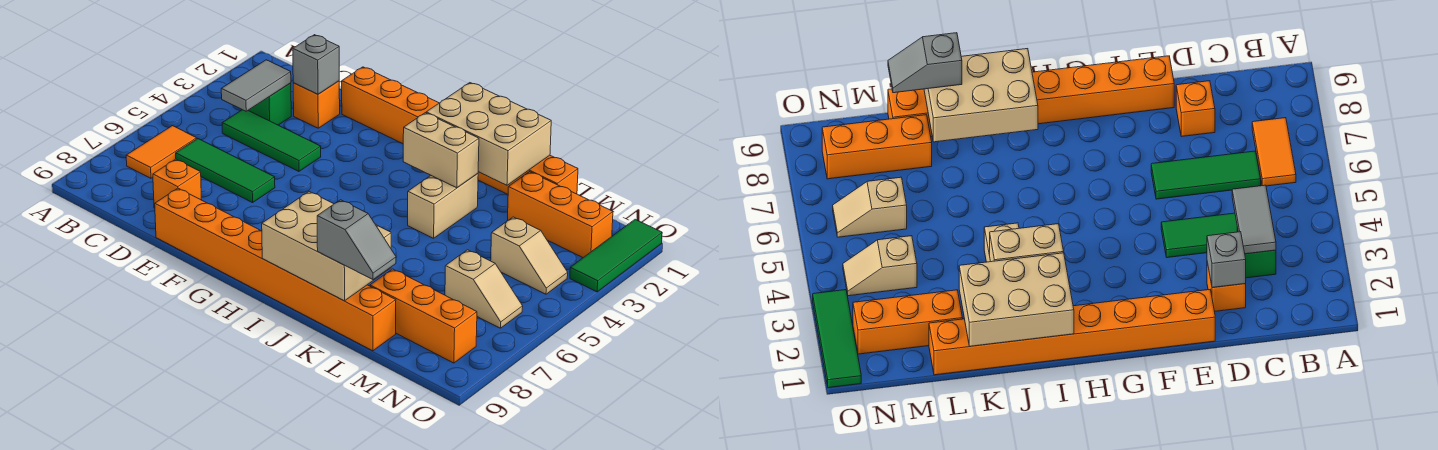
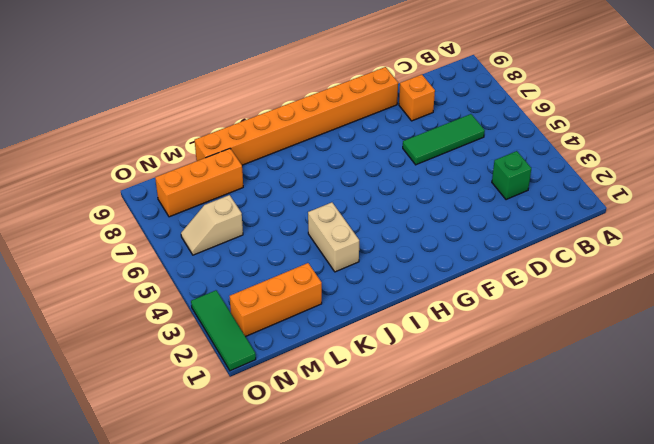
none -> orange tile B6:B7 level 1
none -> green tile C4:E4 level 1
none -> orange brick D2 level 1

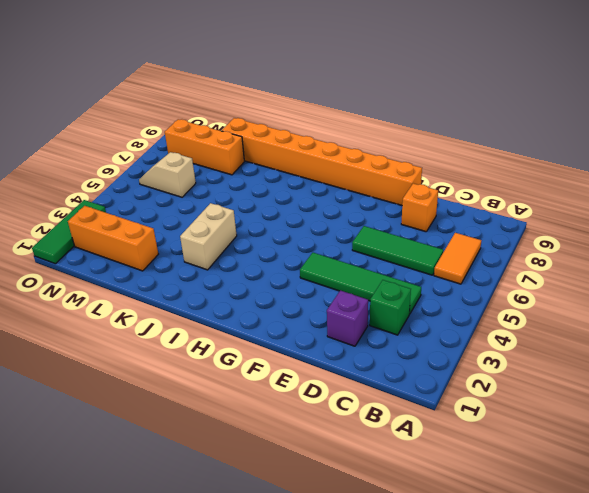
green tile C4:F4 level 1 -> green tile C4:E4 level 1
purple brick D2 level 1 -> orange brick D2 level 1
none -> orange brick E1:L1 level 1
none -> tan slope M4:N4 level 1 top M
none -> grey tile C3:C4 level 2

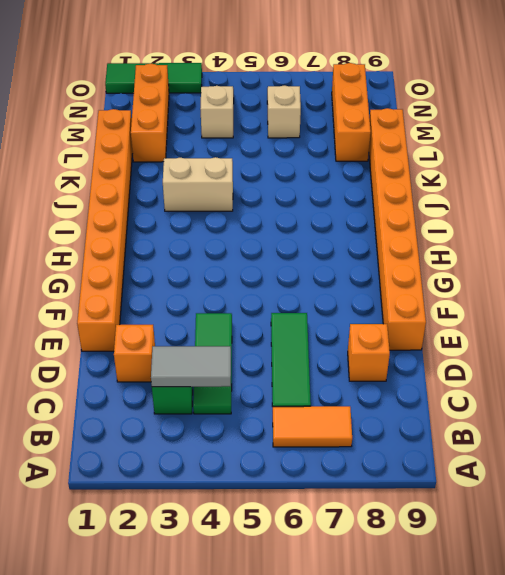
none -> grey brick D2 level 2
none -> tan brick I1:K2 level 2
none -> tan brick I3:J3 level 2

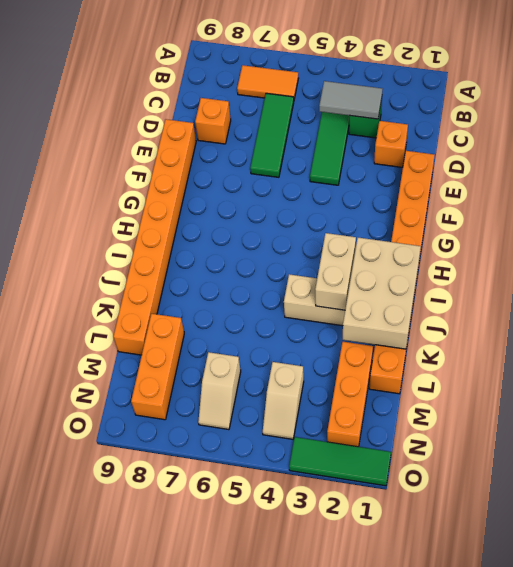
none -> grey brick D2 level 2
none -> tan brick I8:K9 level 2
none -> grey slope K9:L9 level 3 top K

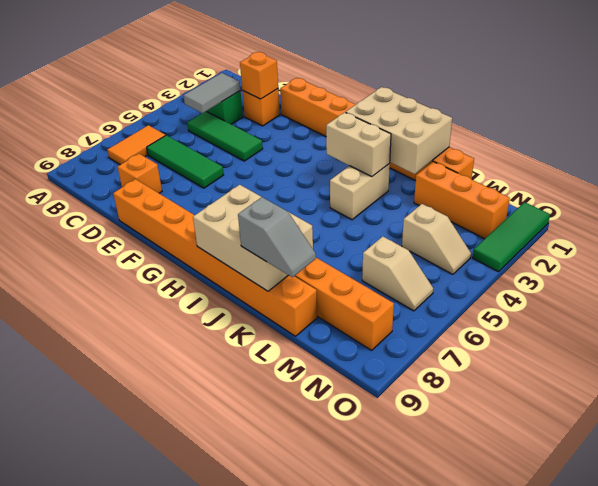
orange brick D2 level 2 -> grey brick D2 level 2

